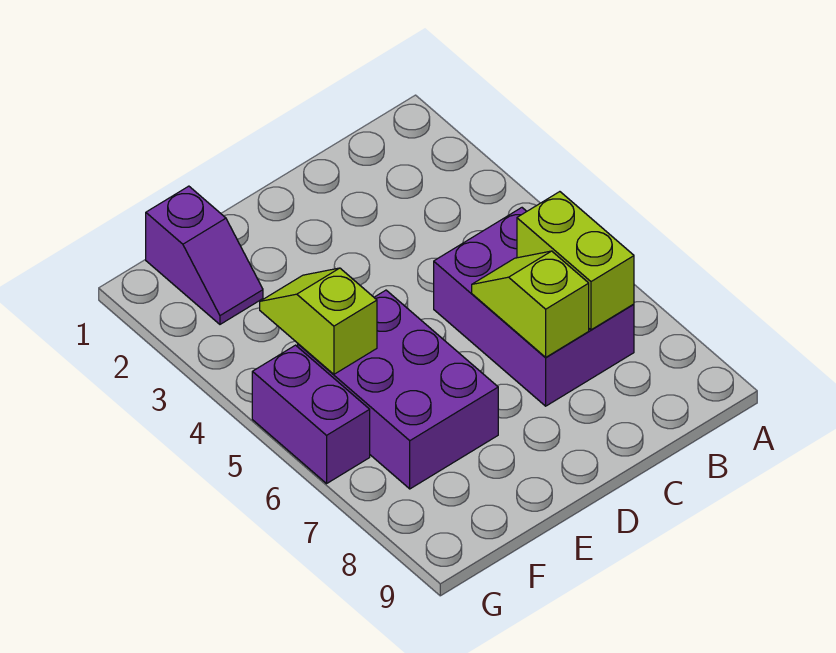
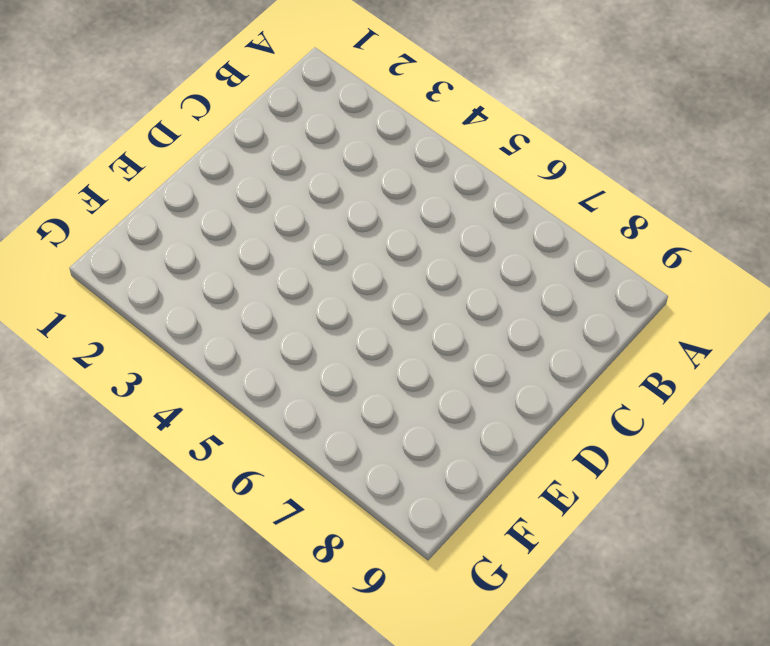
none -> purple brick B5:C7 level 1
none -> purple brick E5:F7 level 1

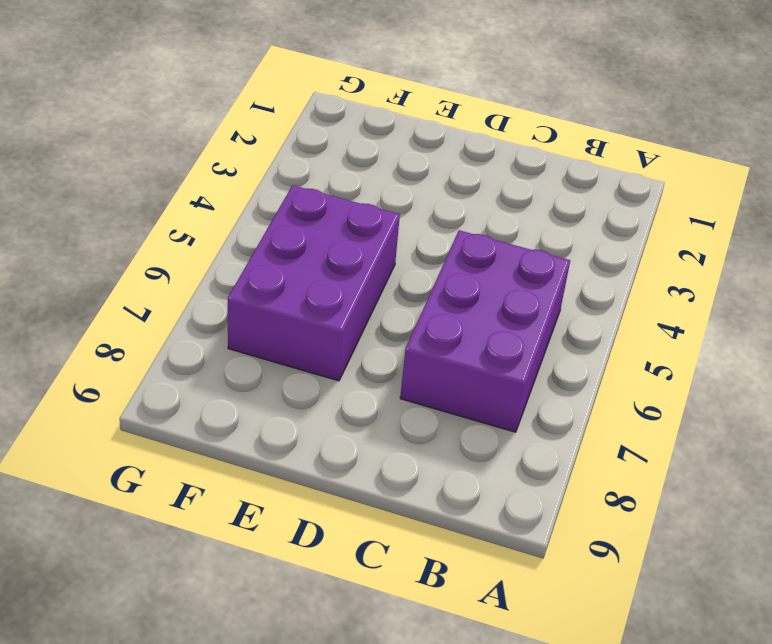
none -> purple slope F1:F2 level 1 top 1
none -> purple brick G5:G6 level 1

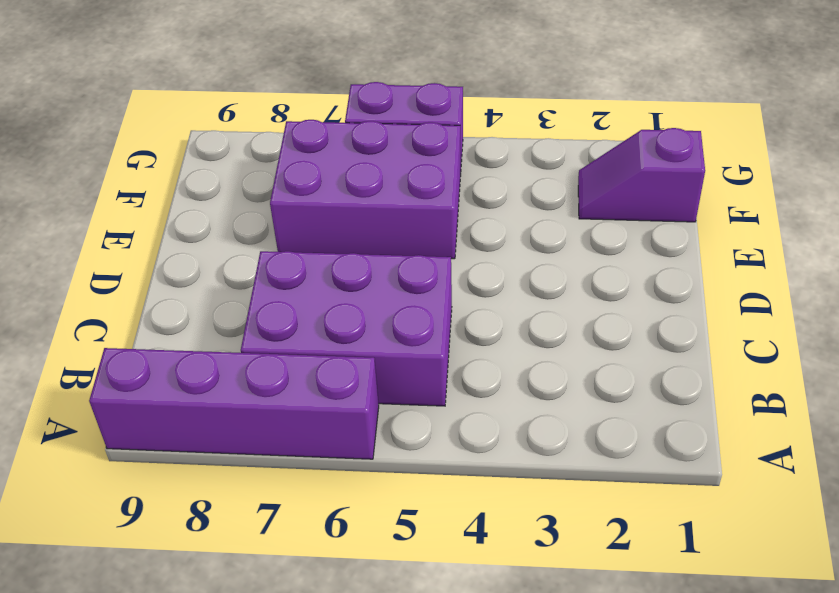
purple brick A6:A9 level 1 -> none
none -> lime brick B6:B7 level 2
none -> lime slope C6:C7 level 2 top 7

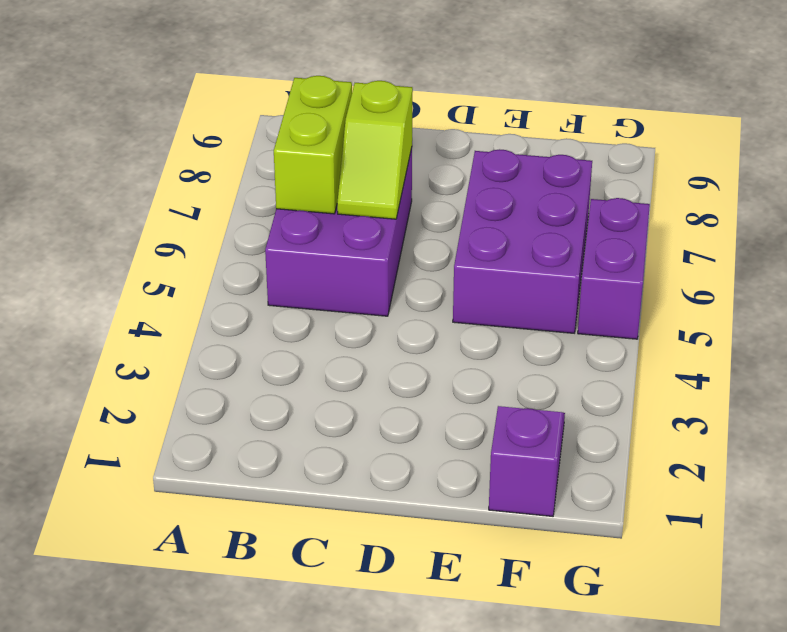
none -> lime slope F4:F5 level 2 top 5

